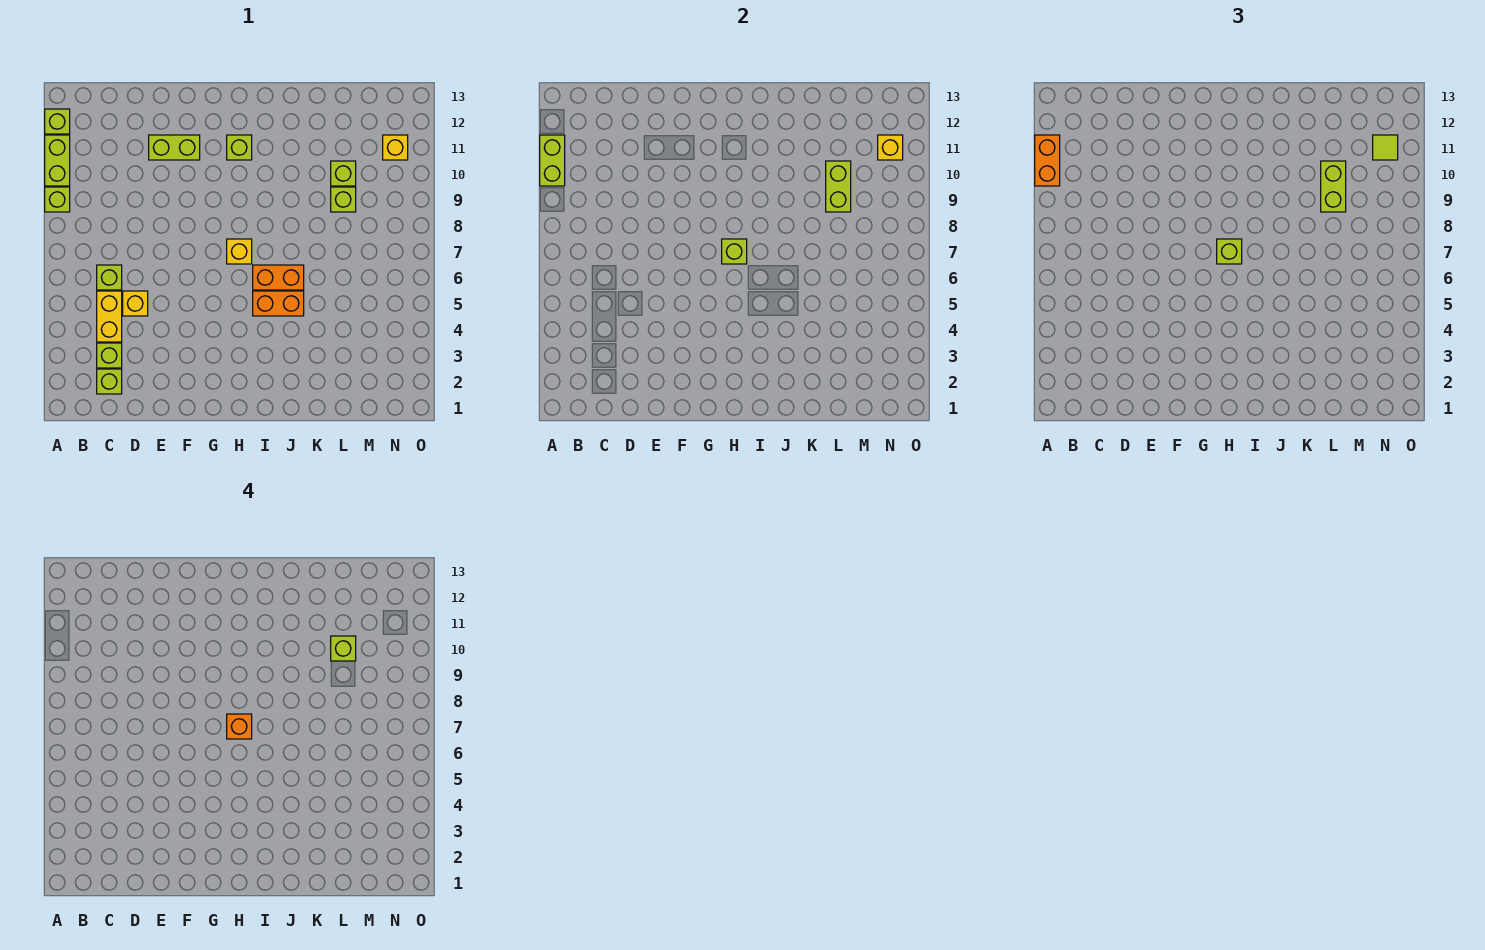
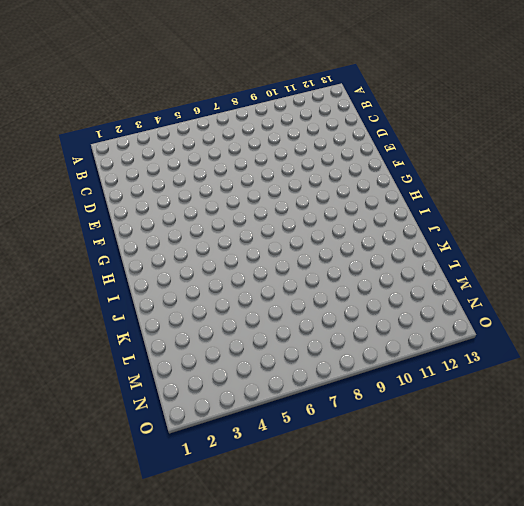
none -> lime brick A9 level 1
none -> lime brick A10:A11 level 1
none -> lime brick A12 level 1

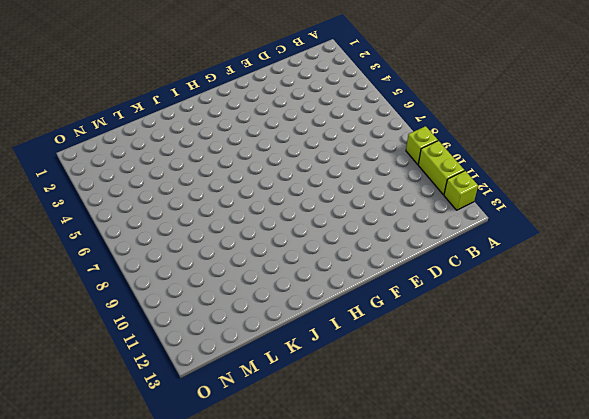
none -> lime brick C2 level 1
none -> lime brick C3 level 1
none -> yellow brick C4:C5 level 1

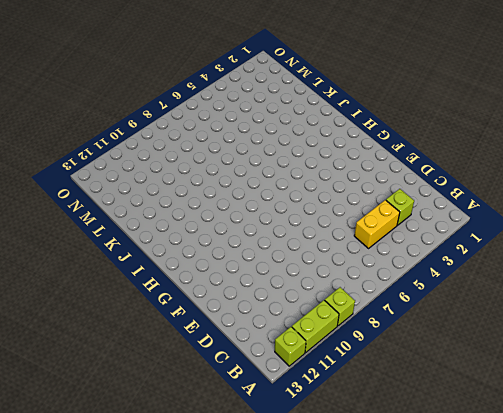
none -> lime brick C2 level 1
none -> lime brick C6 level 1
none -> yellow brick D5 level 1

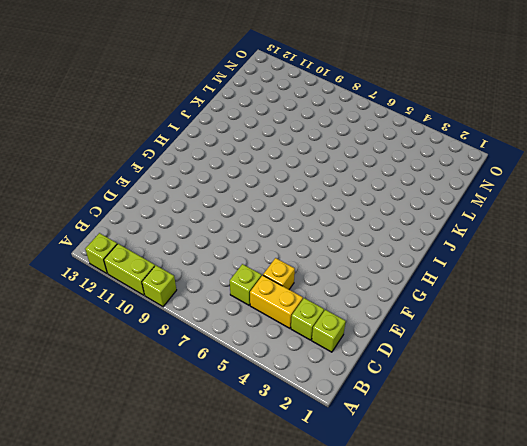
none -> lime brick E11:F11 level 1
none -> yellow brick H7 level 1
none -> lime brick H11 level 1

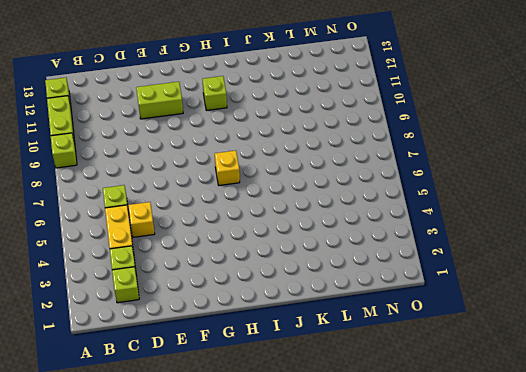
none -> orange brick I5:J5 level 1
none -> orange brick I6:J6 level 1
none -> lime brick L9 level 1

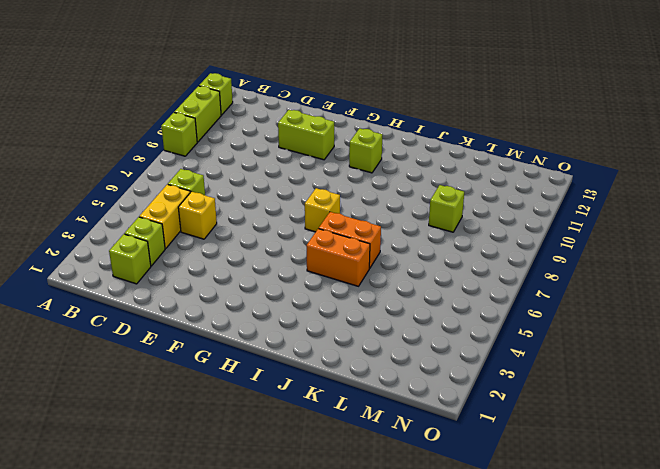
none -> lime brick L10 level 1
none -> yellow brick N11 level 1
none -> lime brick A10:A11 level 2

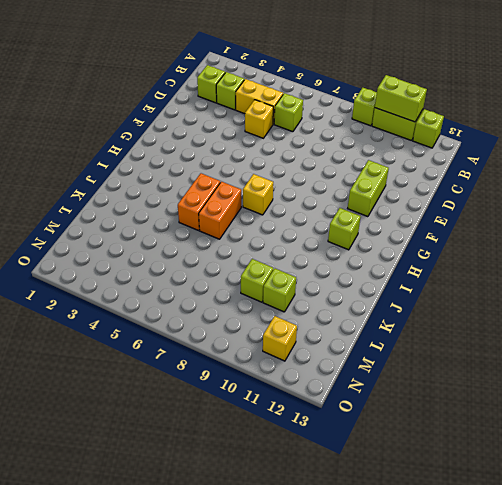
none -> lime brick H7 level 2
none -> lime brick L9:L10 level 2
none -> yellow brick N11 level 2

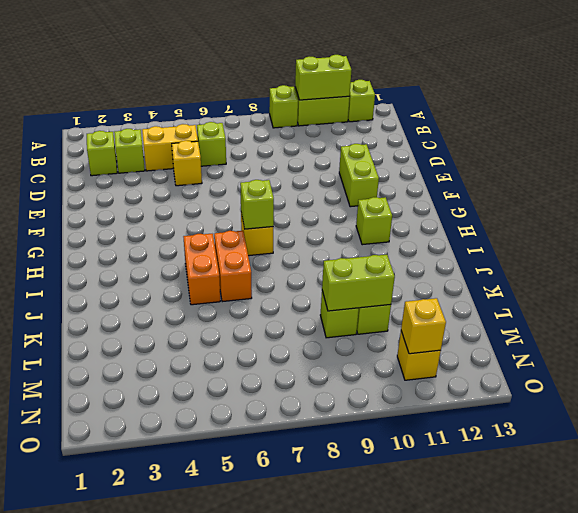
none -> orange brick A10:A11 level 3
none -> lime brick H7 level 3
none -> lime brick L9:L10 level 3

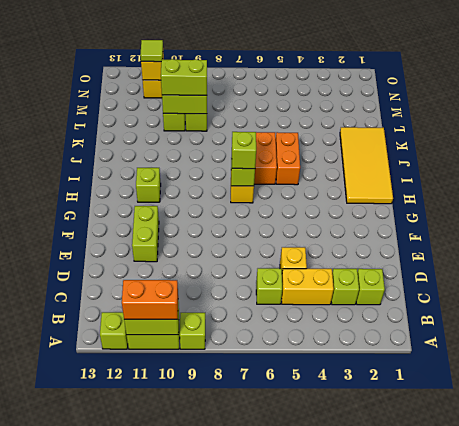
yellow tile H1:K2 level 1 -> none
none -> orange brick H7 level 4
none -> lime brick L10 level 4

